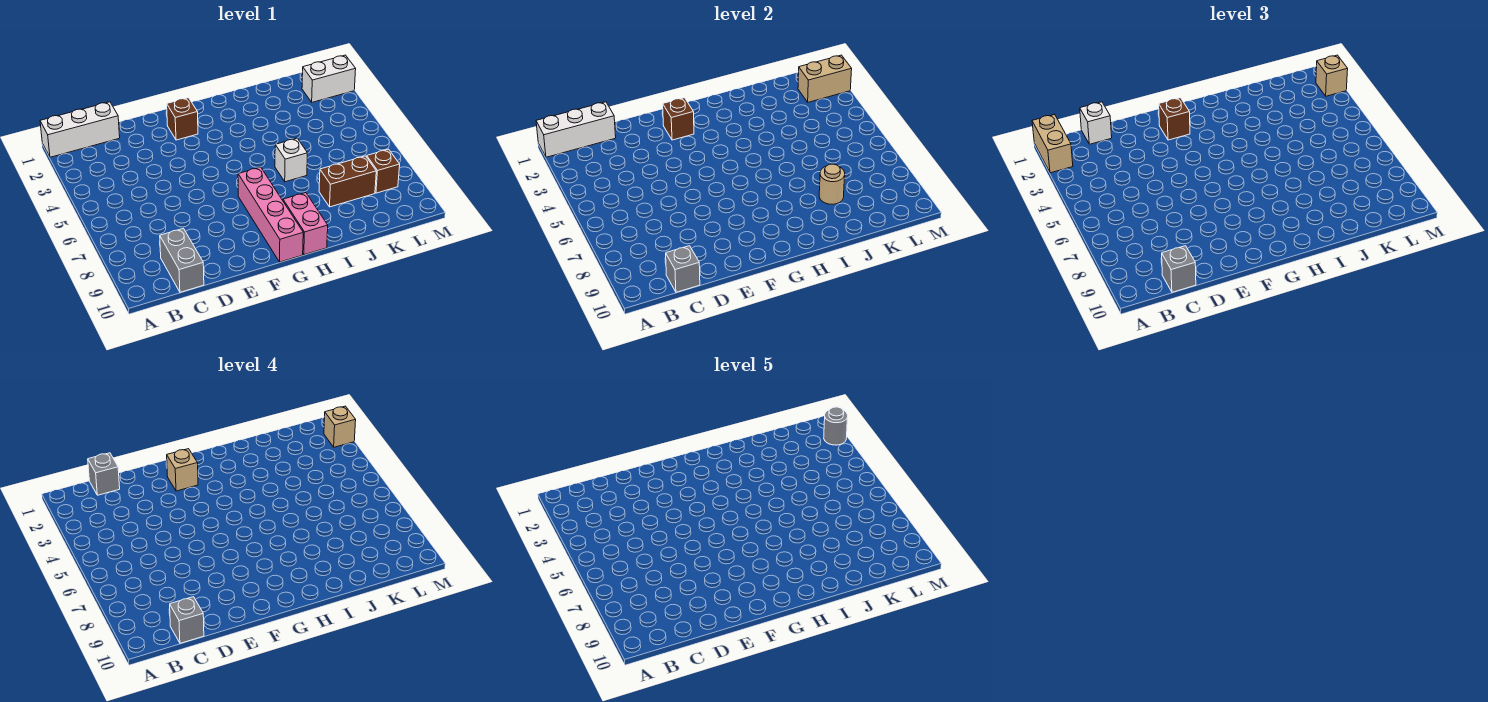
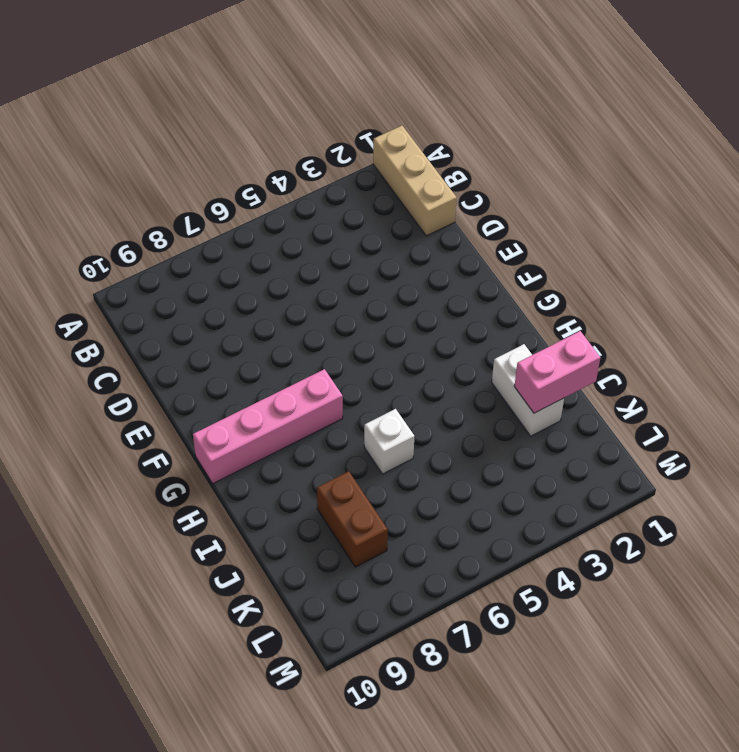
tan brick A1:C1 level 1 -> white brick A1:C1 level 1
white brick I2:J2 level 1 -> white brick L2:M2 level 1
pink brick J1:J2 level 2 -> pink brick H9:H10 level 1
none -> grey brick C9:C10 level 1
none -> brown brick F2 level 1
none -> brown brick L8 level 1

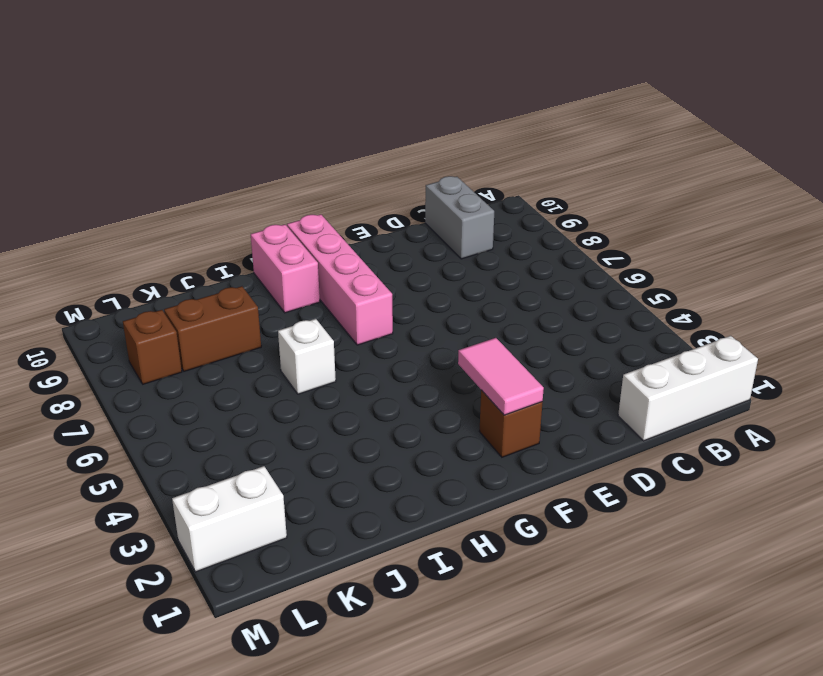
pink tile F2:F3 level 2 -> brown brick F2 level 2
none -> white brick A1:C1 level 2
none -> grey brick C10 level 2
none -> tan round brick J8 level 2

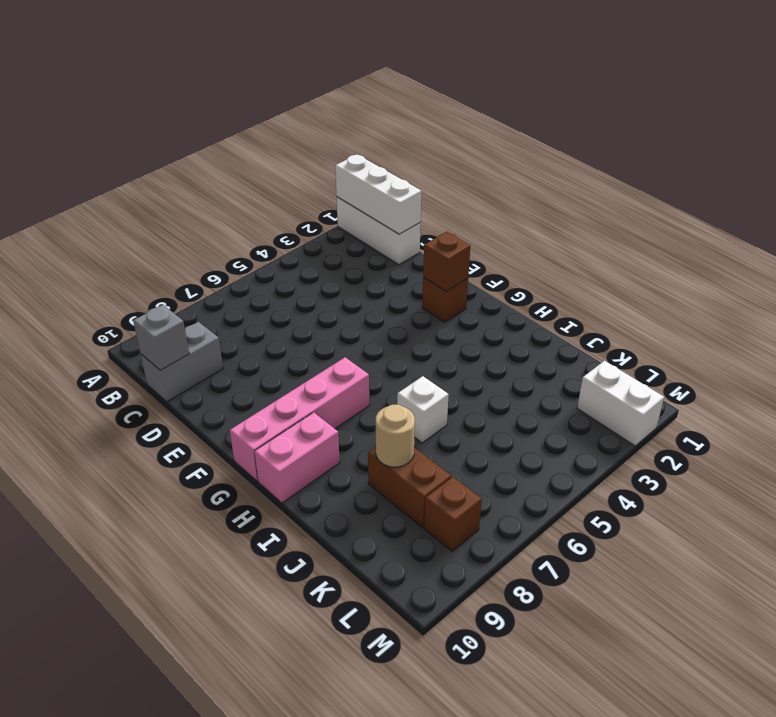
none -> tan brick L2:M2 level 2
none -> tan brick A1:A2 level 3
none -> white brick C1 level 3

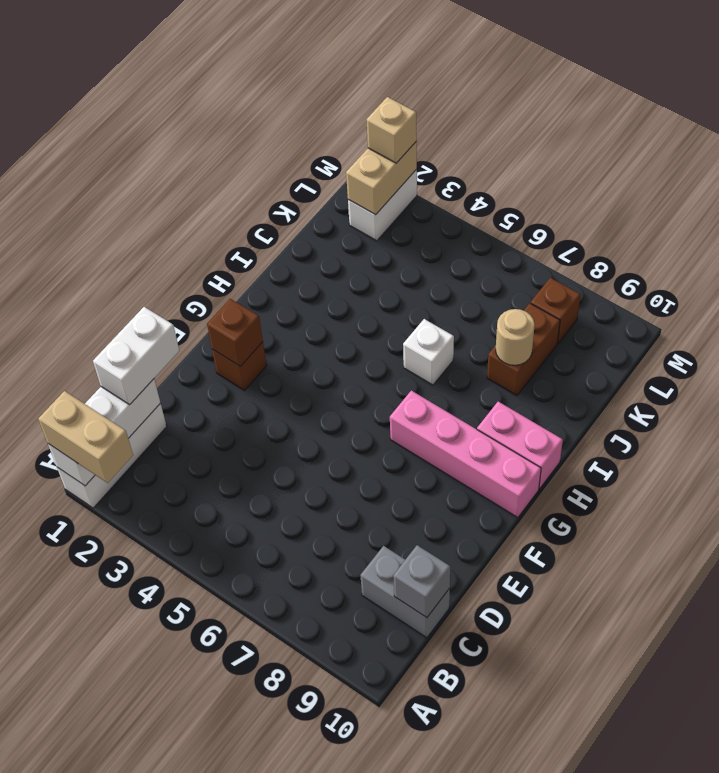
white brick C1:D1 level 3 -> white brick C1 level 3
none -> grey brick C10 level 3
none -> brown brick F2 level 3
none -> grey brick C1 level 4

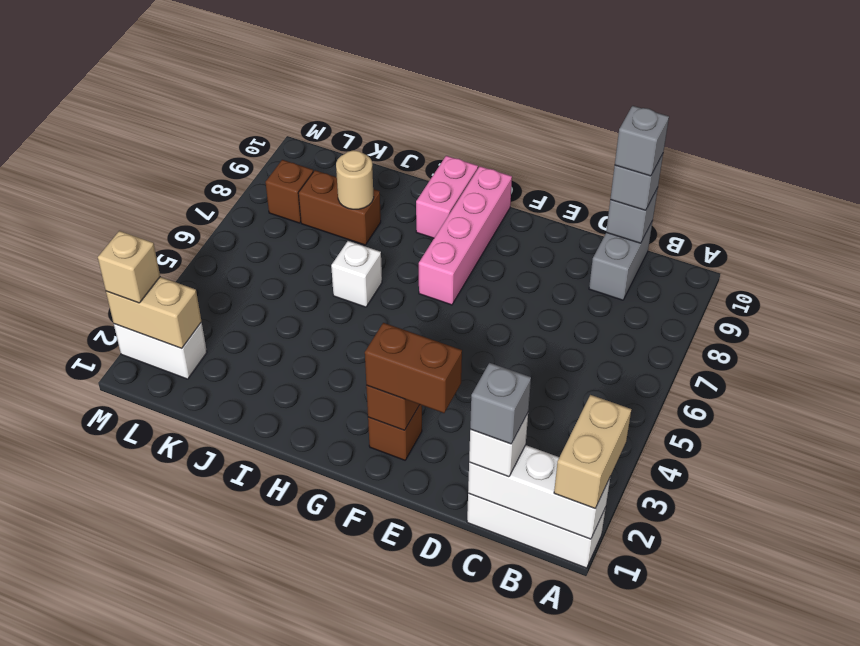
brown brick E2:F2 level 3 -> brown brick F2 level 3
none -> tan brick F2 level 4
none -> tan brick M2 level 4
none -> grey round brick M2 level 5

